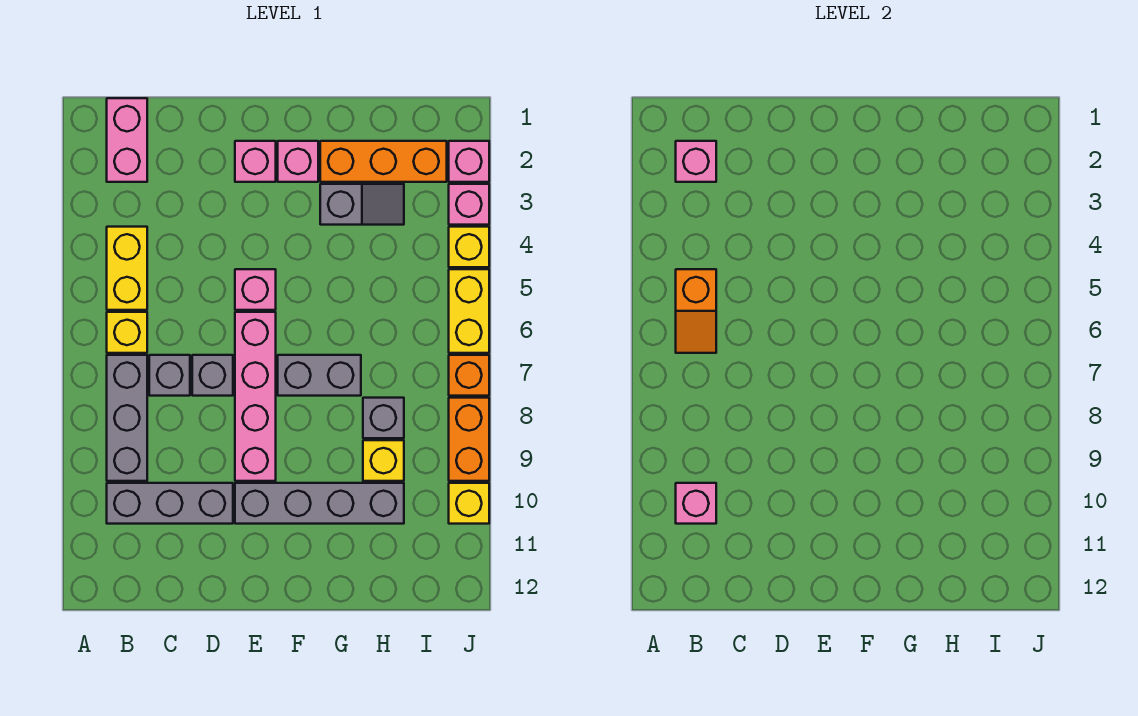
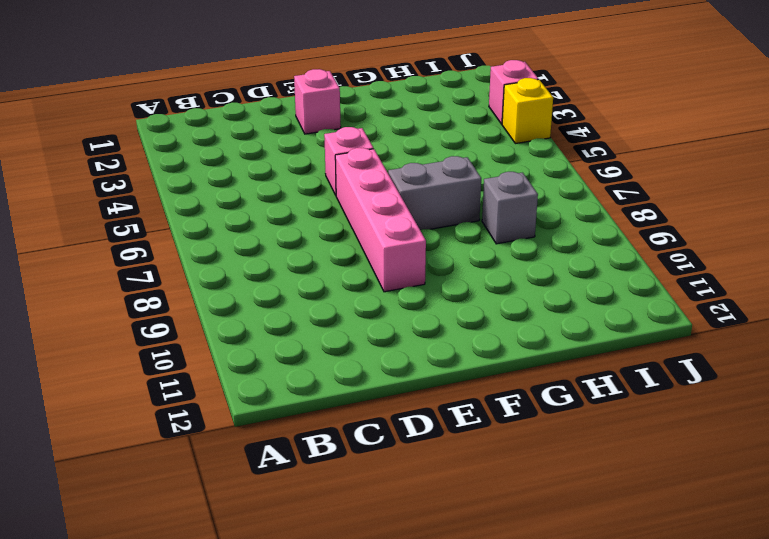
none -> pink brick B1:B2 level 1
none -> yellow brick B4:B5 level 1
none -> yellow brick B6 level 1

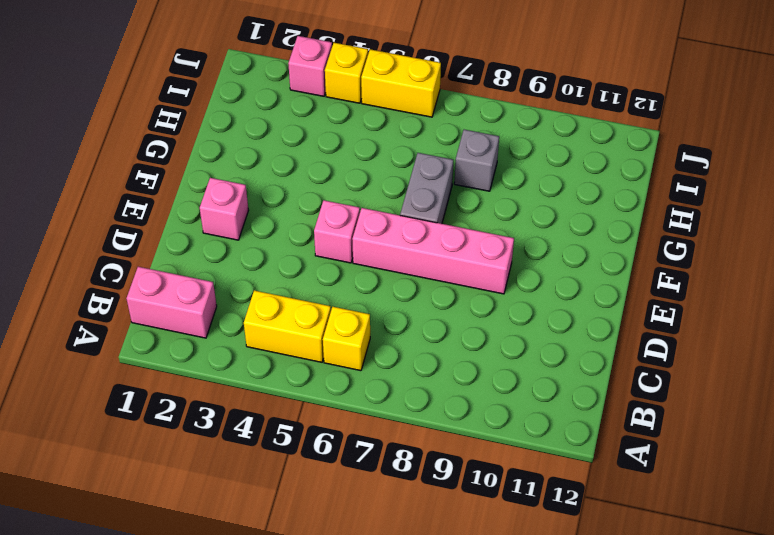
none -> grey brick B7:B9 level 1
none -> grey brick B10:D10 level 1
none -> grey brick C7 level 1

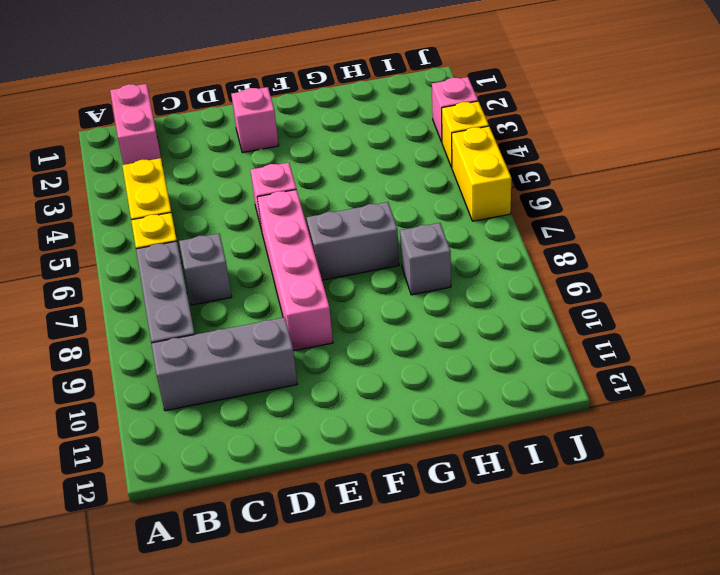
none -> grey brick D7 level 1
none -> grey brick E10:H10 level 1
none -> pink brick F2 level 1

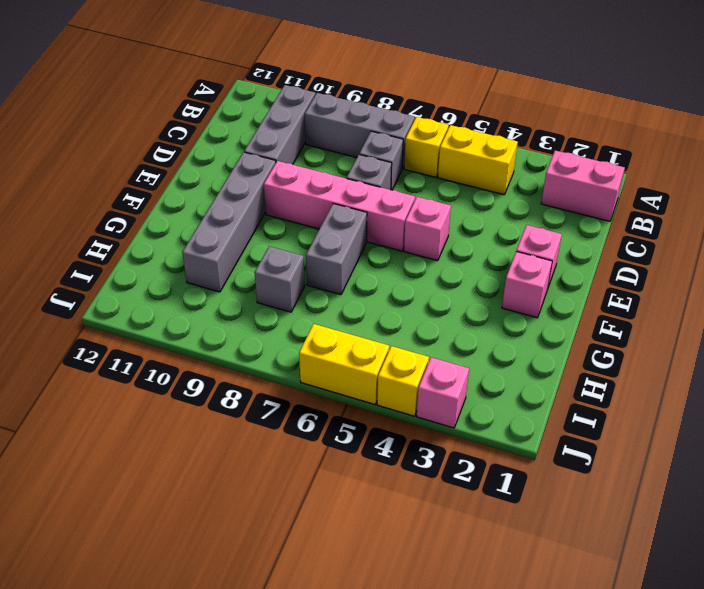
none -> orange brick G2:I2 level 1
none -> grey slope G3:H3 level 1 top G
none -> yellow brick H9 level 1

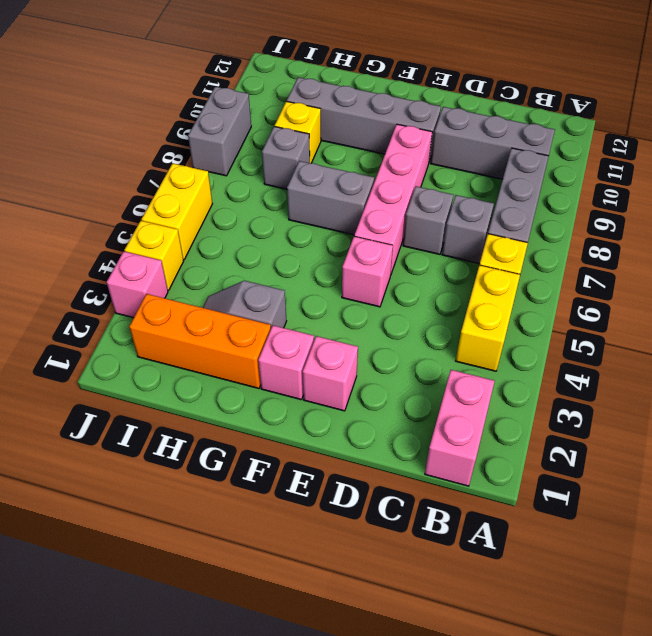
grey brick J8:J9 level 1 -> orange brick J8:J9 level 1
none -> pink brick J2 level 1
none -> orange brick J7 level 1
none -> yellow brick J10 level 1

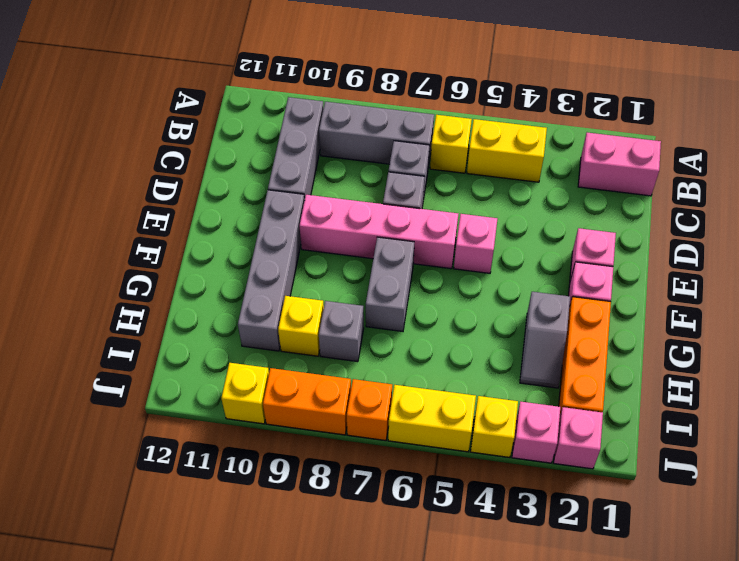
none -> pink brick B2 level 2
none -> orange slope B5:B6 level 2 top 5
none -> pink brick B10 level 2

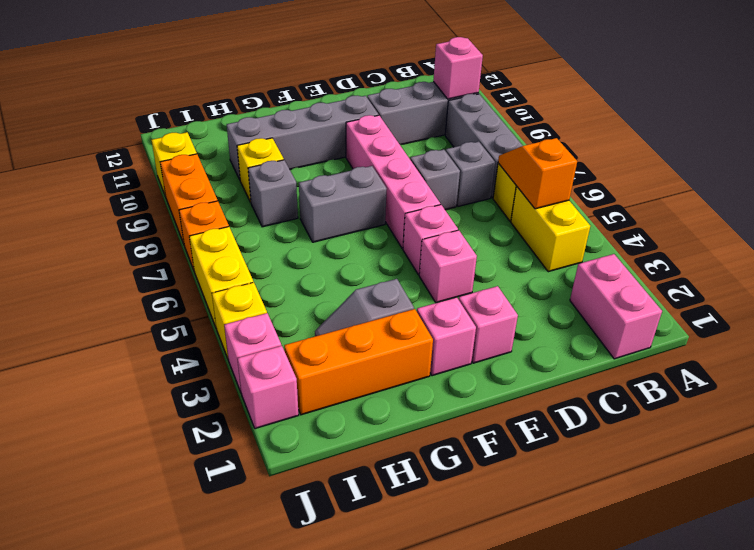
pink brick E4 level 1 -> pink brick B2 level 2

